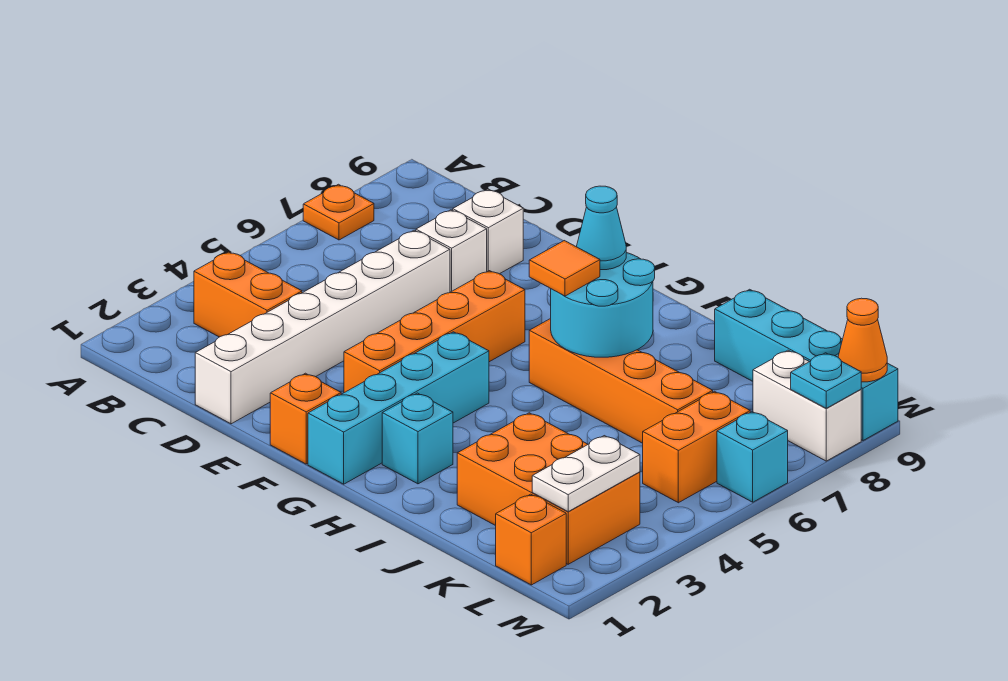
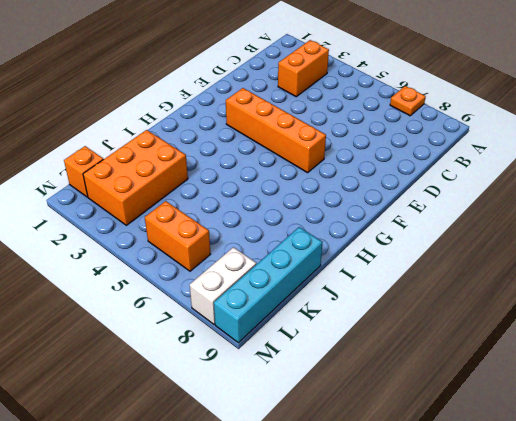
none -> white brick D1:D6 level 1
none -> white brick D7 level 1
none -> white brick D8 level 1

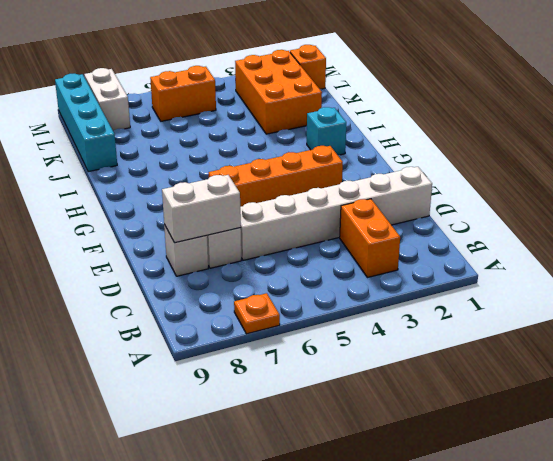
white brick D7:D8 level 2 -> none
none -> orange brick F1 level 1
none -> cyan brick G1:G4 level 1
none -> orange brick H6:K6 level 1

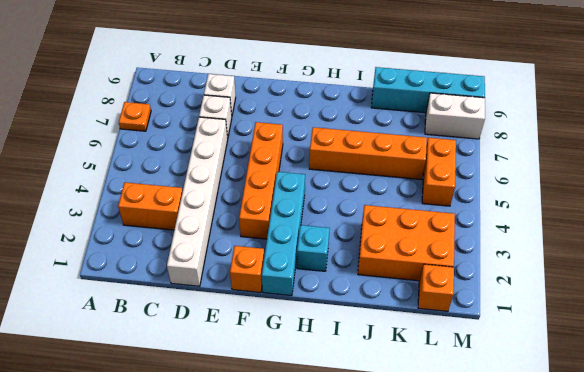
none -> cyan brick M6 level 1
none -> cyan round brick H6:I7 level 2
none -> white plate L2:L3 level 2

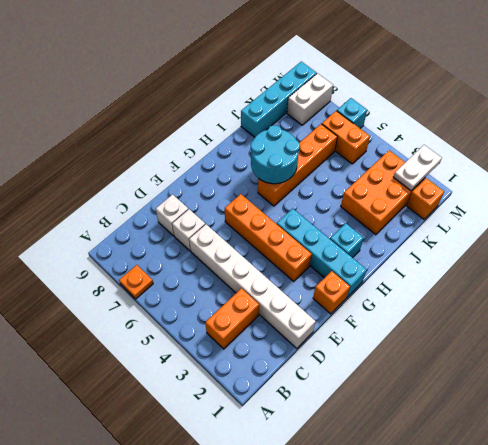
white plate L2:M2 level 2 -> white plate L2:L3 level 2
none -> cyan plate M8 level 2
none -> orange cone M9 level 2
none -> orange tile H6 level 3

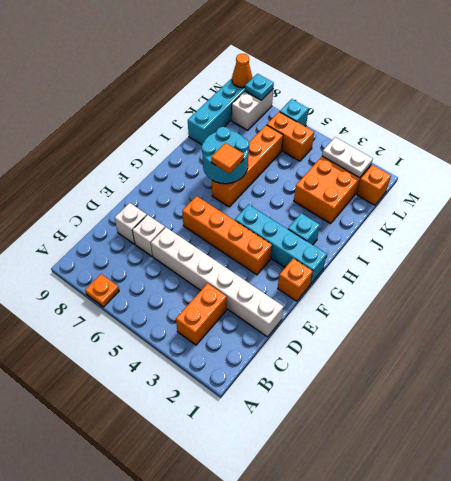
none -> cyan cone H7 level 3

